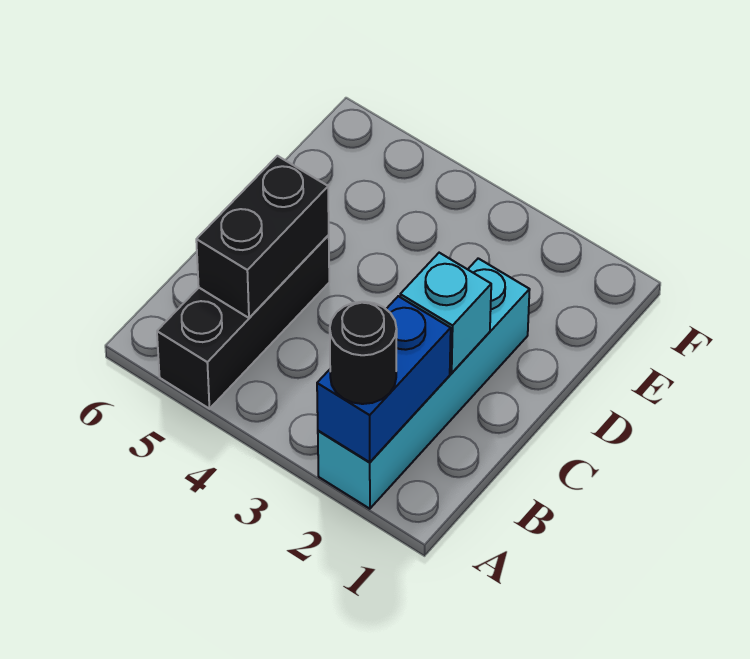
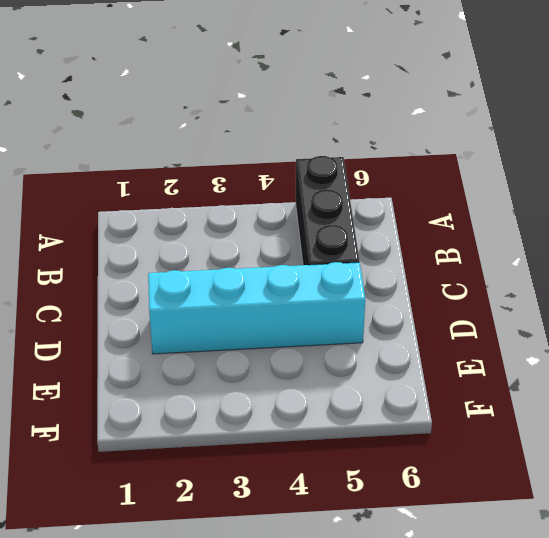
cyan brick D2:D5 level 1 -> cyan brick A2:D2 level 1
none -> blue brick A2:B2 level 2
none -> black brick B5:C5 level 2

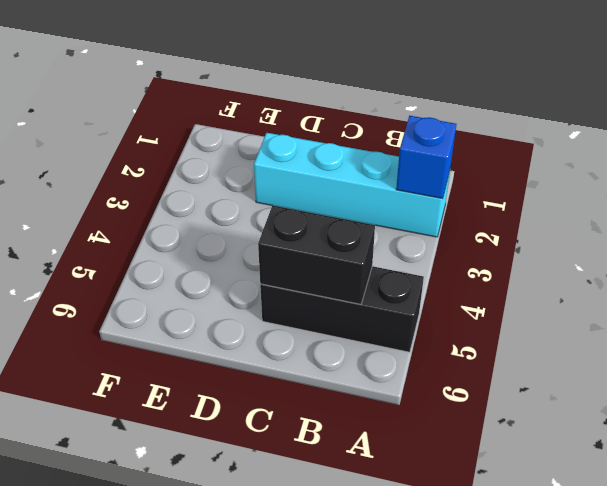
blue brick A2 level 2 -> blue brick A2:B2 level 2
none -> cyan brick C2 level 2
none -> black round brick A2 level 3

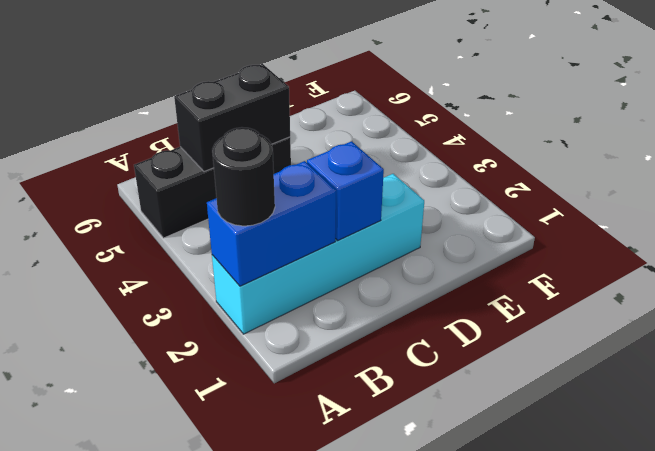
blue brick C2 level 2 -> cyan brick C2 level 2

